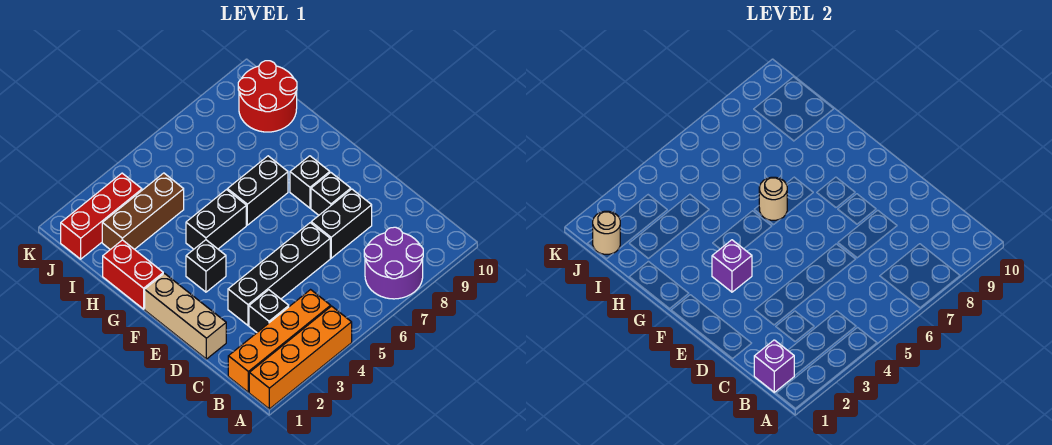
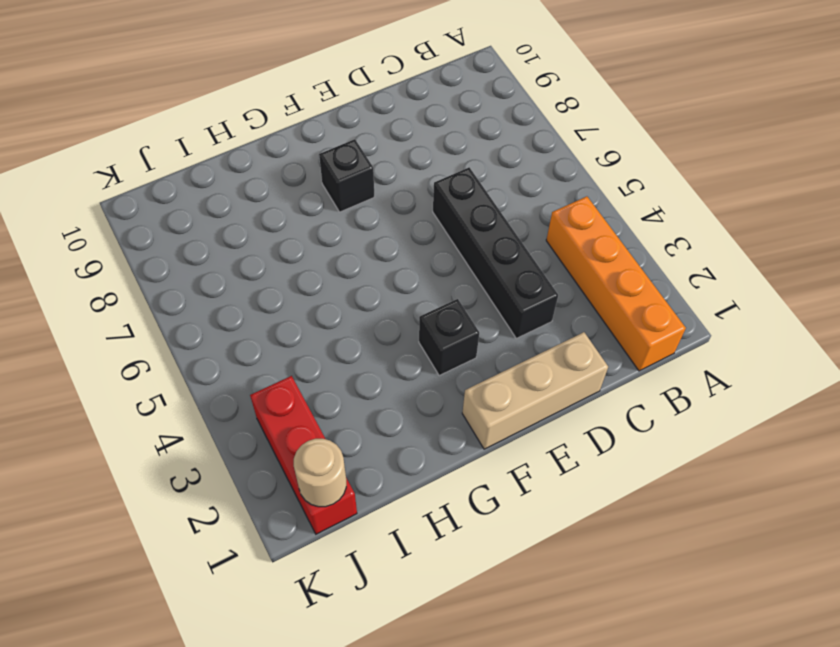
none -> orange brick A1:A4 level 1
none -> purple round brick A7:B8 level 1
none -> black brick C3 level 1

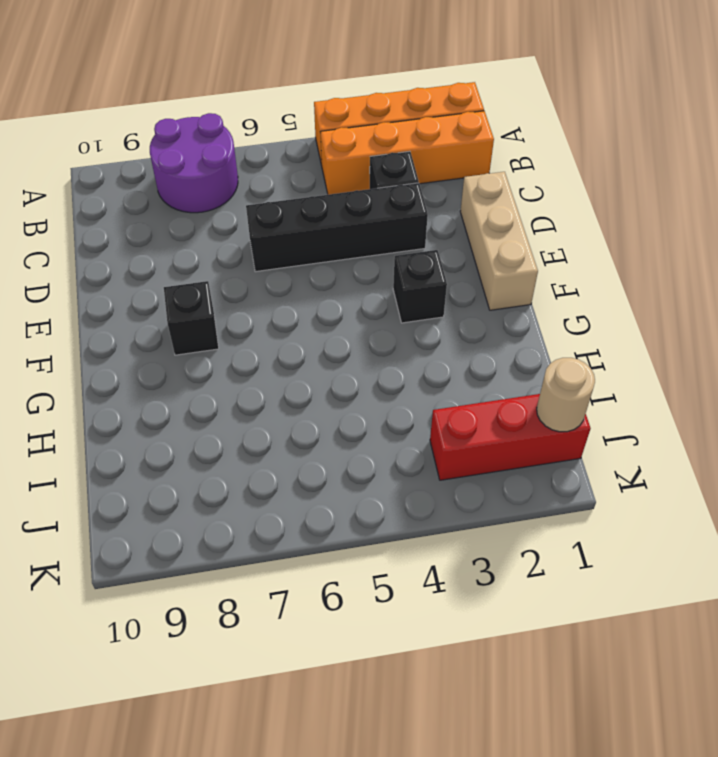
none -> black brick D7:D8 level 1
none -> black brick E8 level 1
none -> red brick G1:H1 level 1

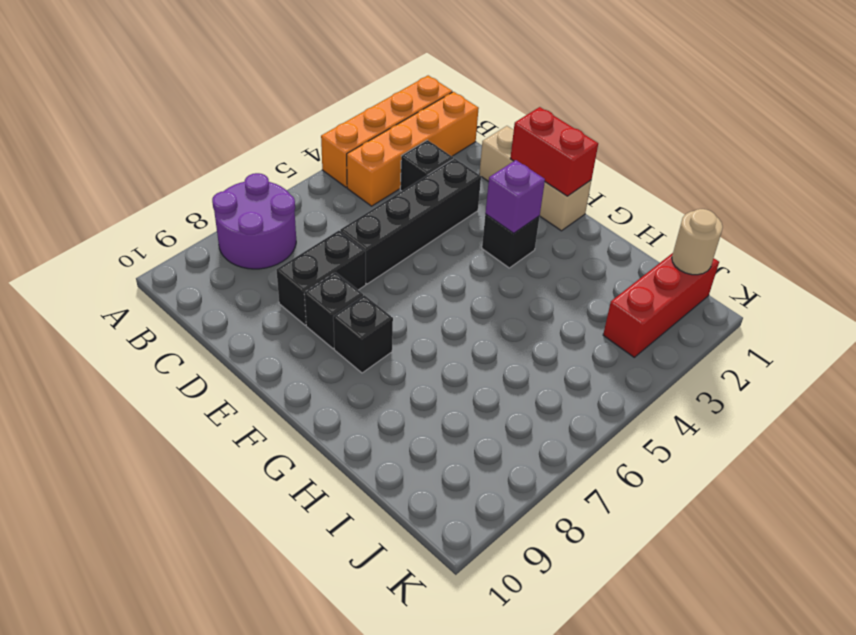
red brick E1:F1 level 2 -> red brick G1:H1 level 1
none -> black brick G4:G5 level 1
none -> black brick G6:G7 level 1
none -> brown brick I2:I4 level 1

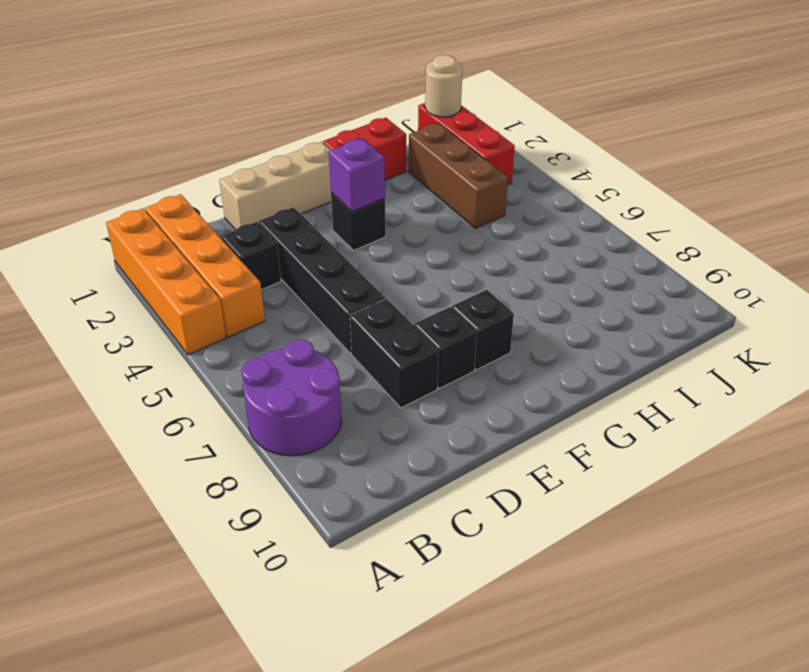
none -> black brick G4:G5 level 1
none -> black brick G6:G7 level 1
none -> red round brick I9:J10 level 1

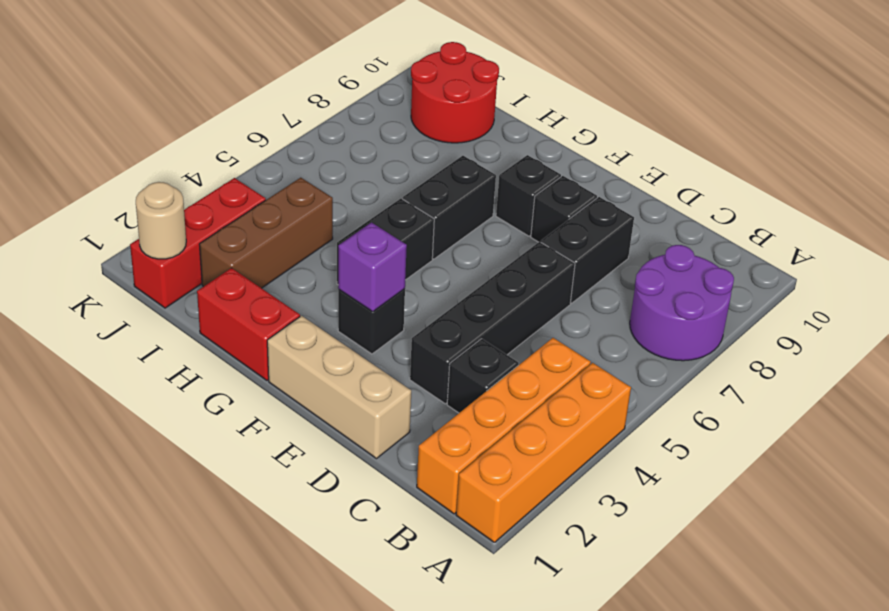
none -> purple brick B1 level 2
none -> tan round brick G6 level 2

